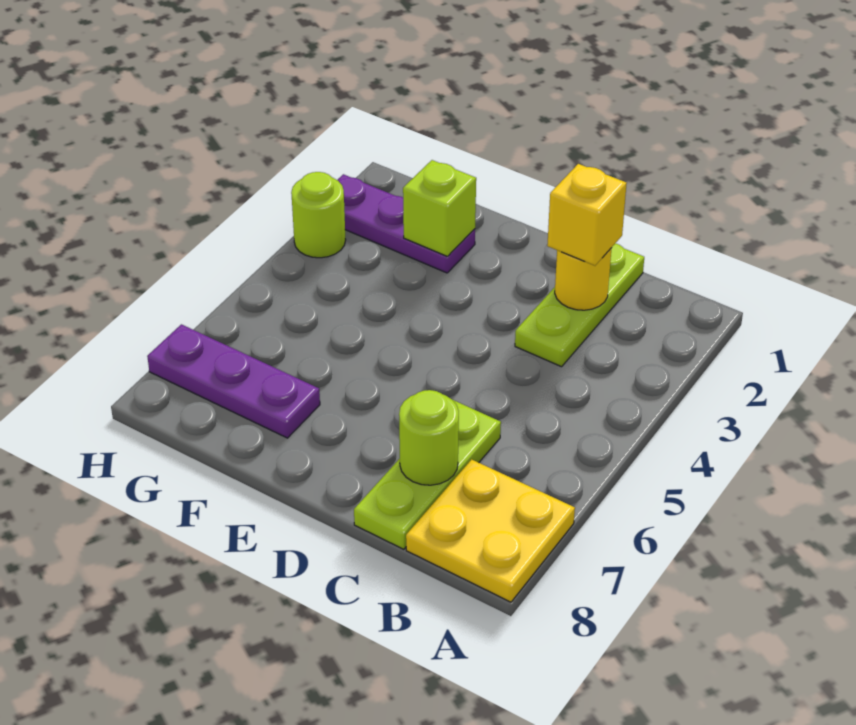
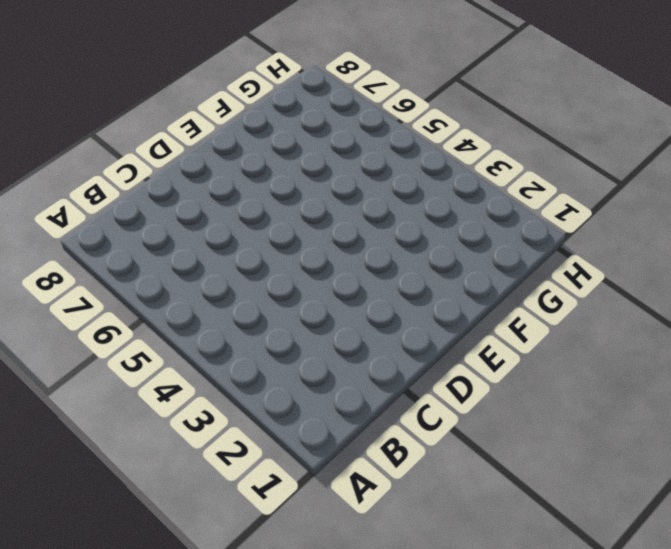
none -> yellow plate A7:B8 level 1
none -> lime plate C1:C3 level 1

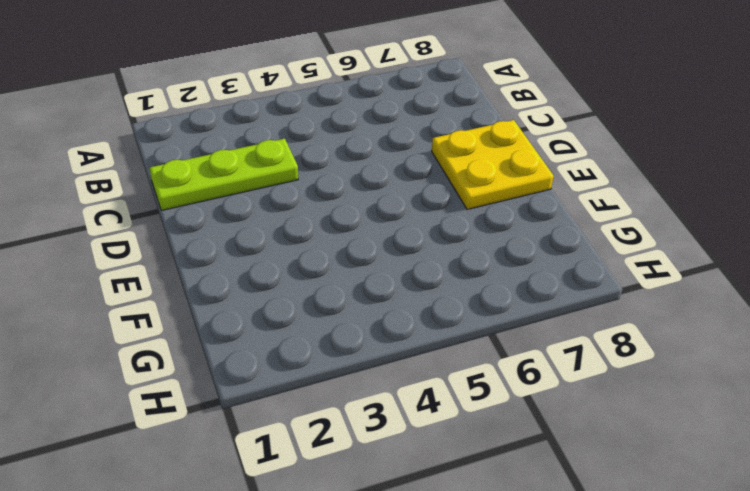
yellow plate D7:E8 level 1 -> yellow plate A7:B8 level 1
none -> lime plate C6:C8 level 1
none -> purple plate F2:H2 level 1

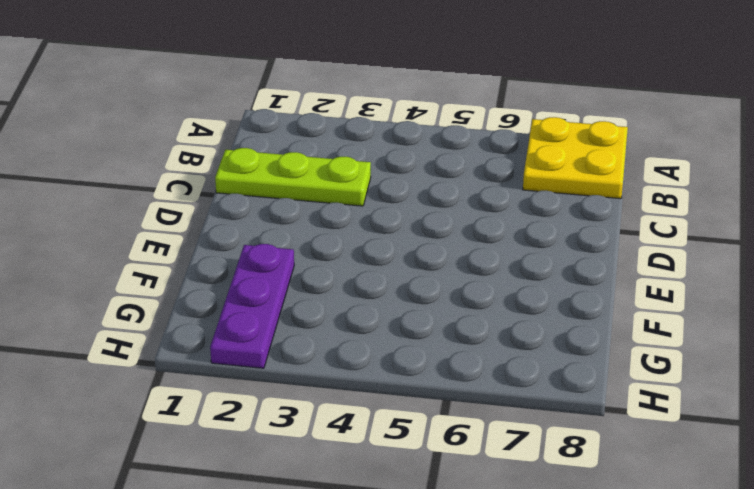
none -> lime plate C6:C8 level 1
none -> purple plate F7:H7 level 1

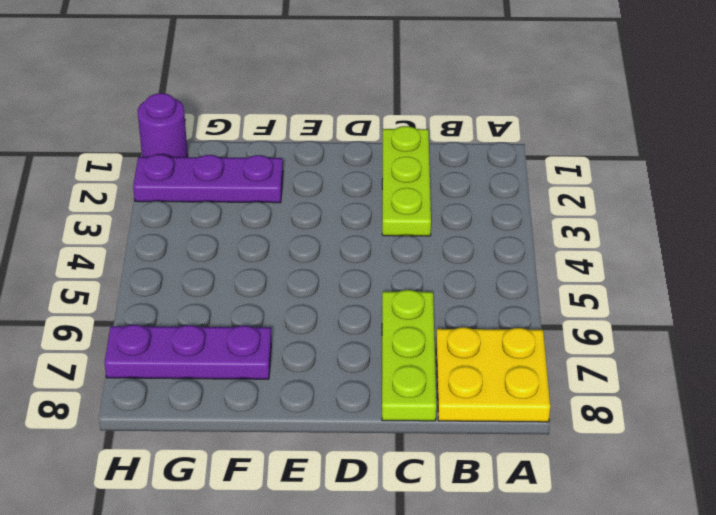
purple round brick H1 level 1 -> none
none -> lime round brick H3 level 1
none -> yellow round brick C2 level 2

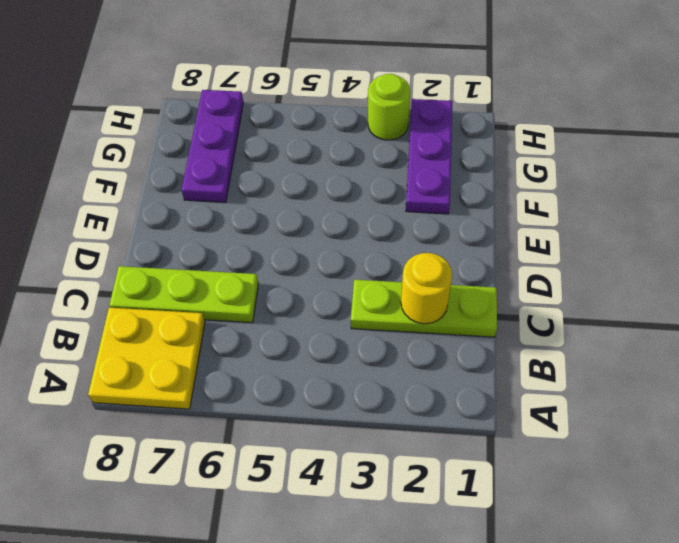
none -> lime round brick C7 level 2
none -> lime brick F2 level 2

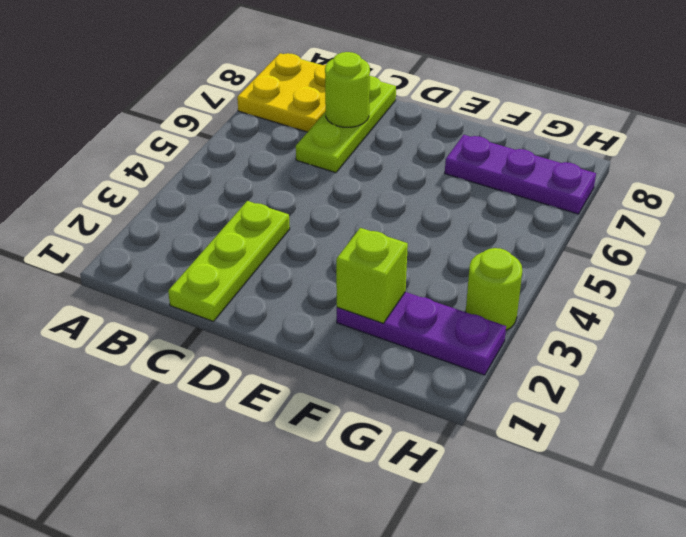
none -> yellow round brick C2 level 2
none -> yellow brick C2 level 3

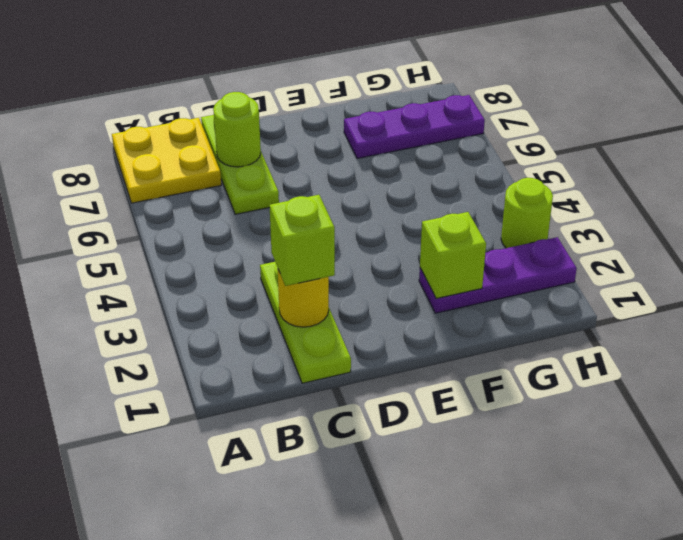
lime brick C2 level 3 -> yellow brick C2 level 3

